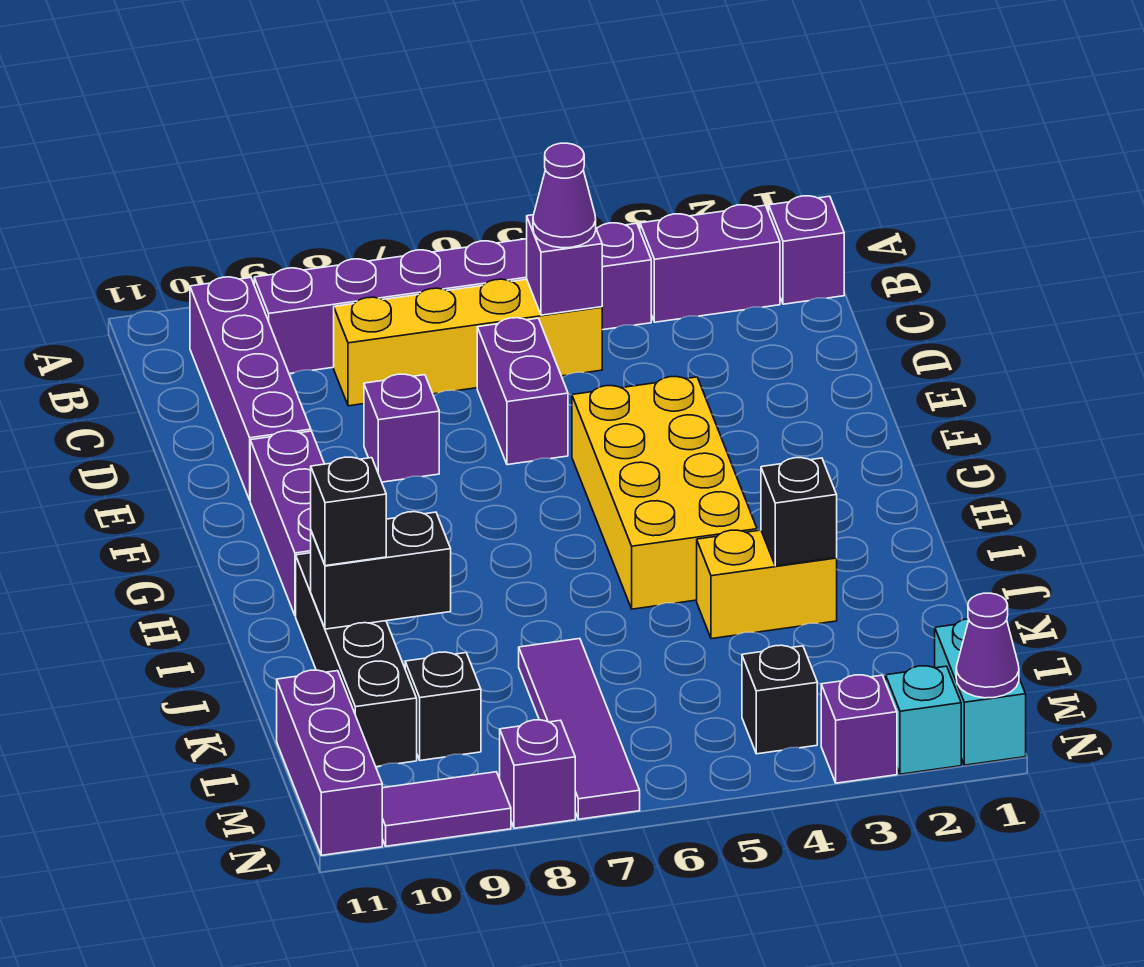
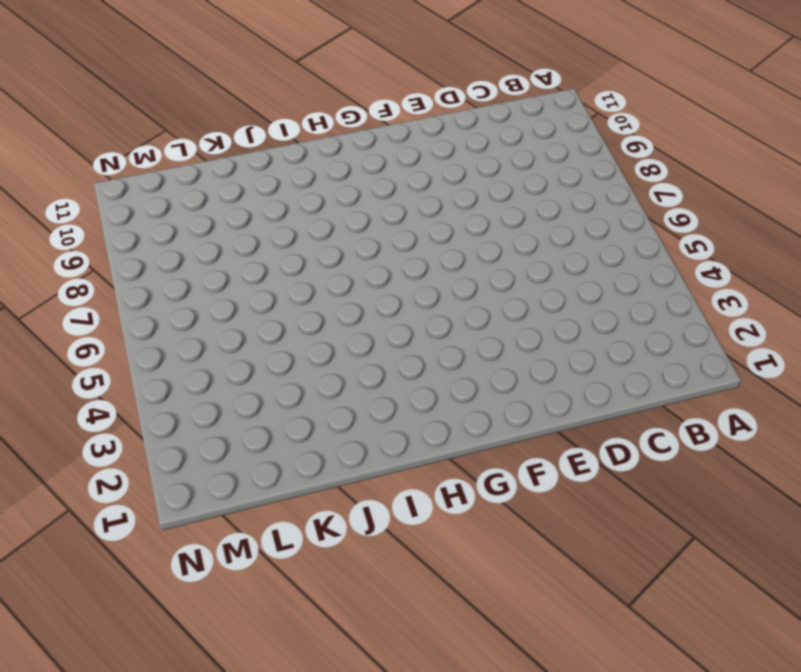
none -> purple brick B1 level 1
none -> purple brick B2:B3 level 1
none -> purple brick B4:B9 level 1

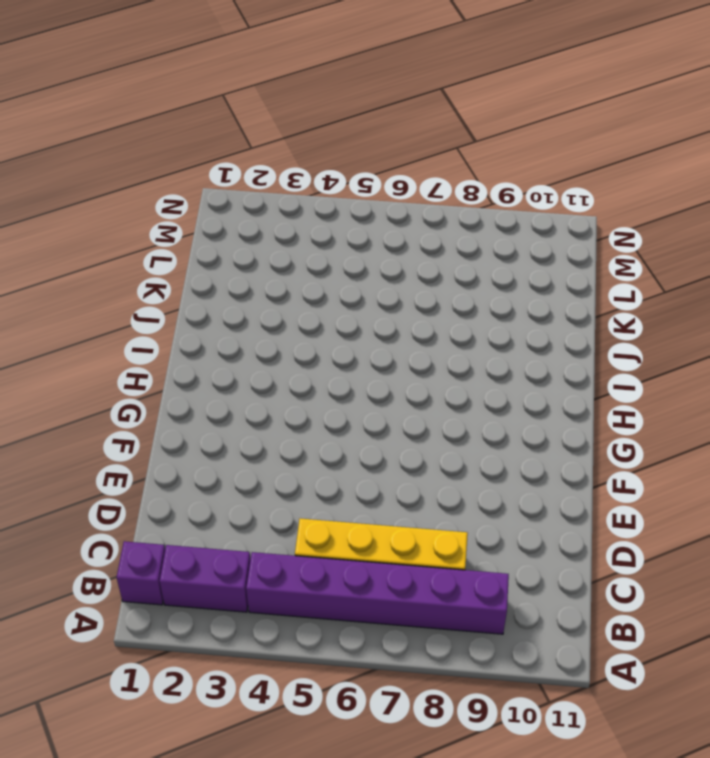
none -> purple brick B10:E10 level 1
none -> purple brick D6:E6 level 1
none -> purple brick E8 level 1

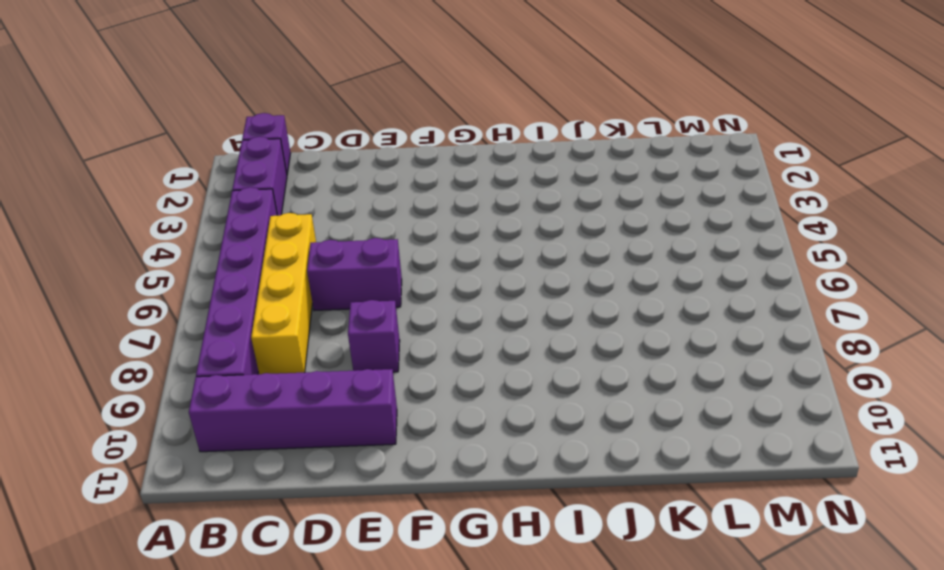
none -> yellow brick F4:I5 level 1
none -> purple brick F10:H10 level 1
none -> black brick I10:L10 level 1

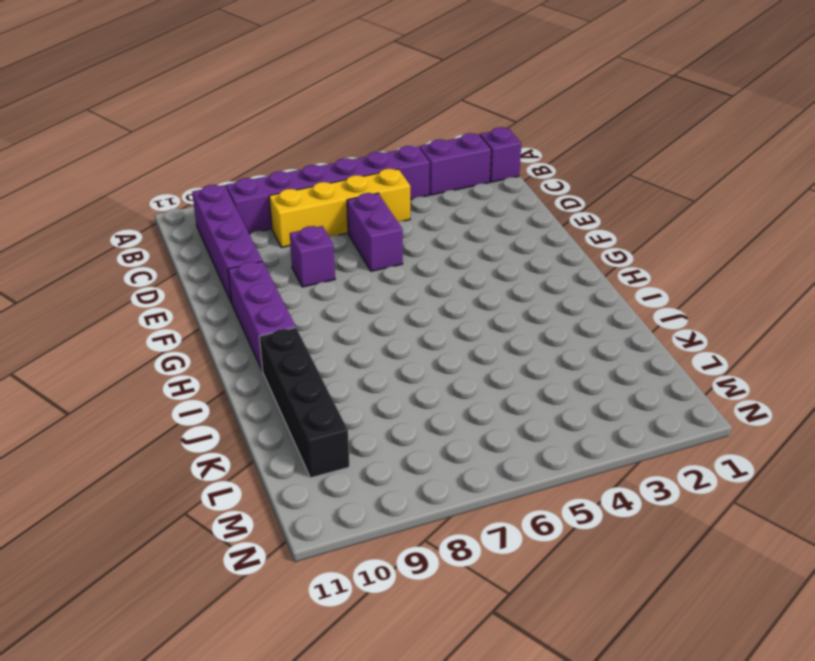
none -> yellow brick F4:I5 level 1
none -> yellow brick J3:J4 level 1
none -> purple tile K7:N7 level 1

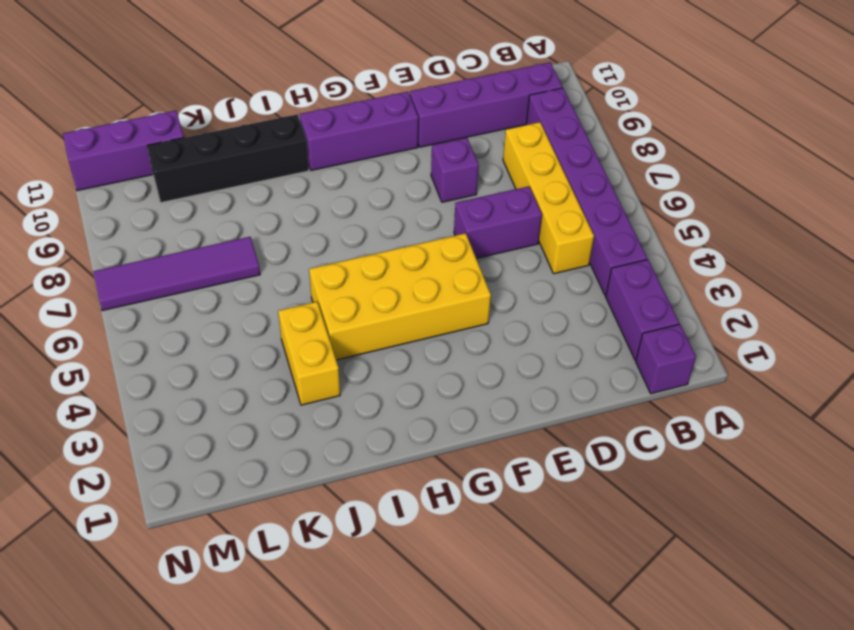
none -> black brick L9 level 1
none -> cyan brick M1:N1 level 1
none -> black brick M4 level 1

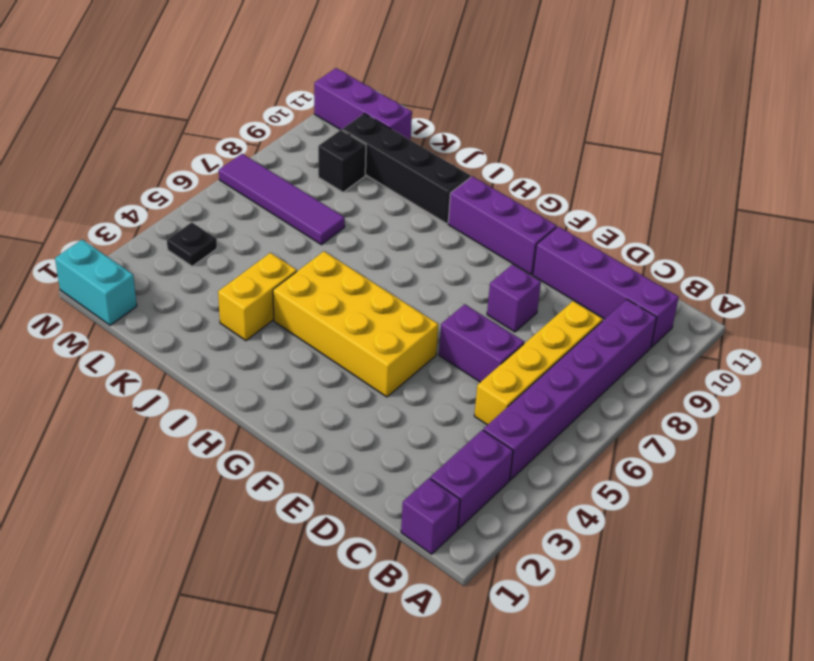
black plate M4 level 1 -> black brick M4 level 1
none -> cyan brick N2 level 1
none -> purple brick N3 level 1
none -> purple brick N8 level 1

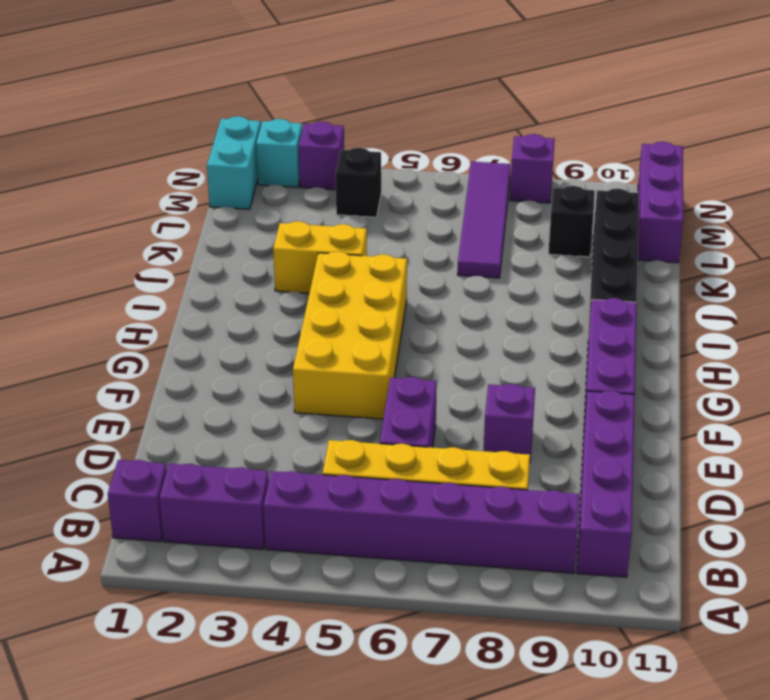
none -> purple tile N9:N10 level 1
none -> purple brick C5 level 2
none -> black brick J3 level 2

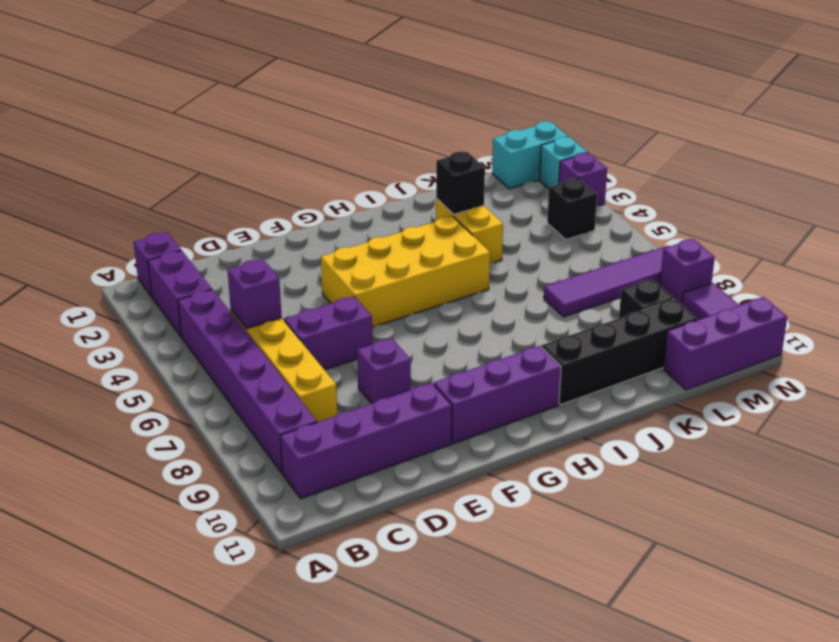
none -> black brick J9:J10 level 2
none -> purple cone N1 level 2
none -> purple cone C5 level 3

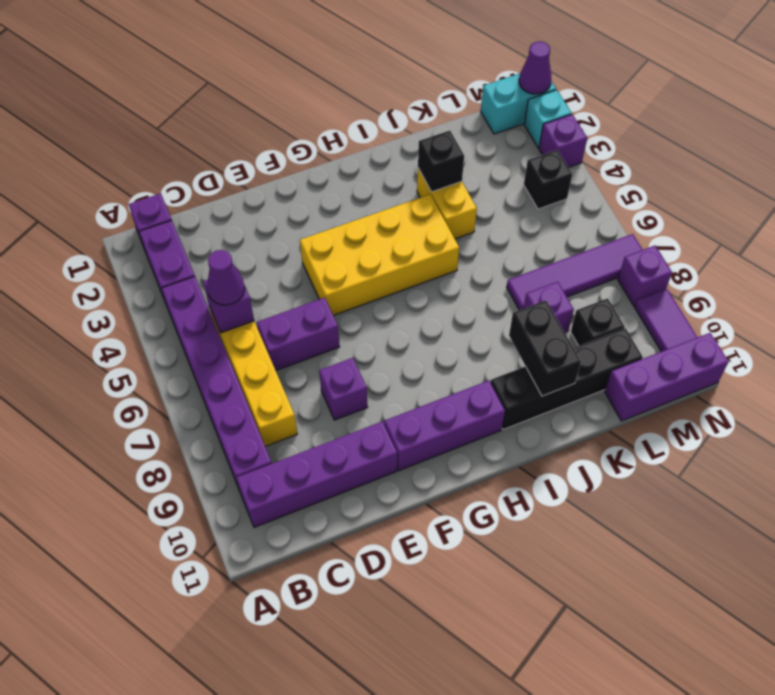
purple brick K8 level 1 -> none
none -> black brick J10 level 3

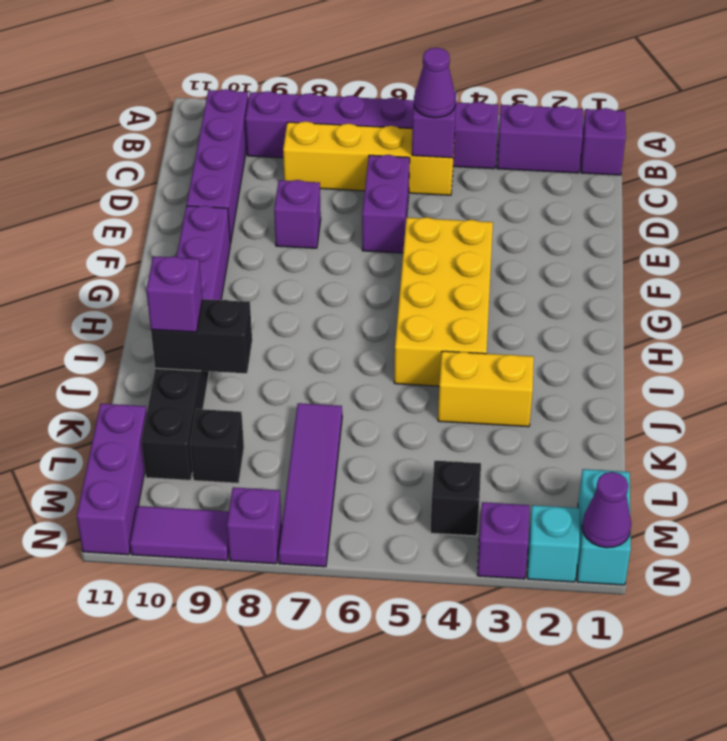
purple brick J10 level 3 -> black brick J10 level 3
none -> black brick J3 level 2

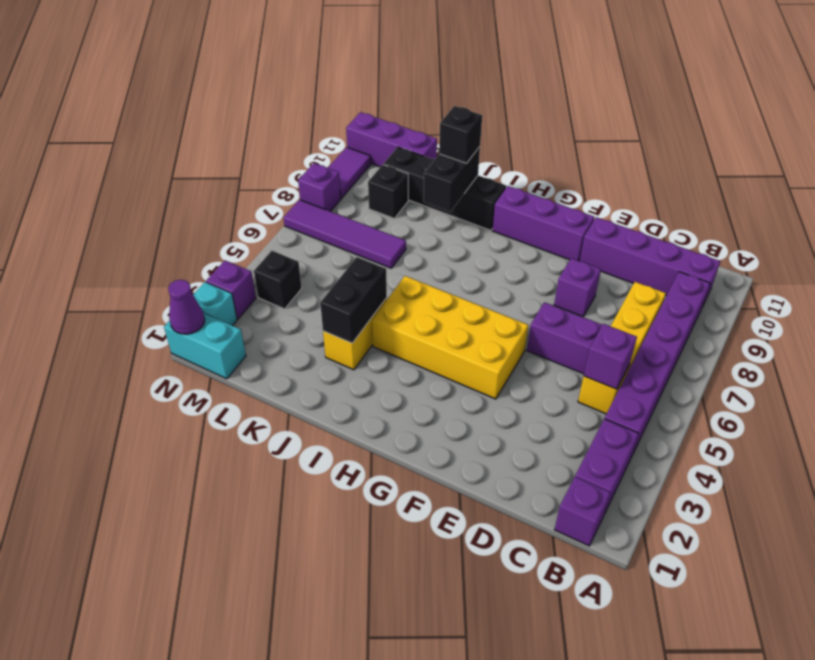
black brick J3:J4 level 2 -> black brick J3 level 2
none -> purple cone C5 level 3

